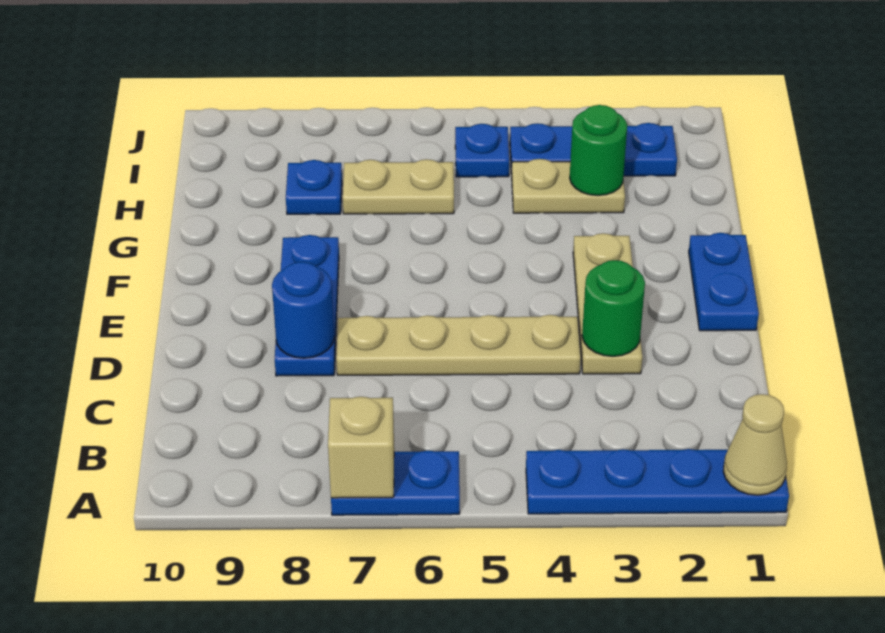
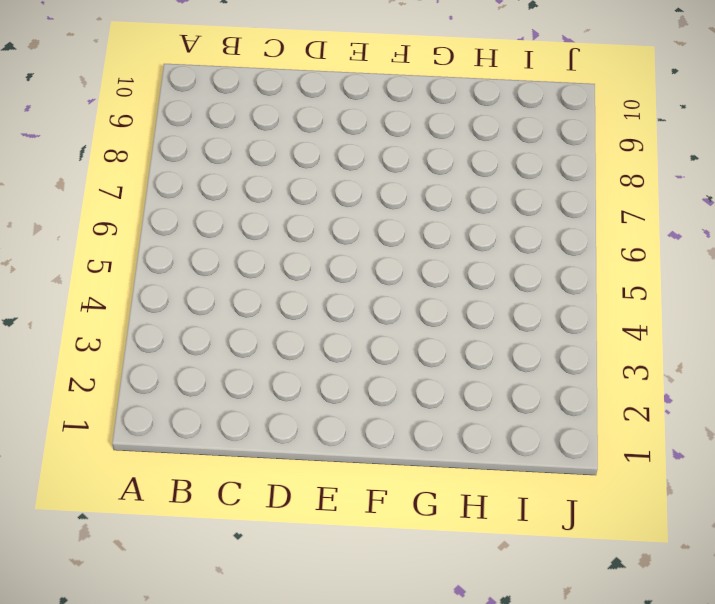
none -> blue plate A1:A4 level 1
none -> blue plate A6:A7 level 1
none -> tan plate D3:F3 level 1

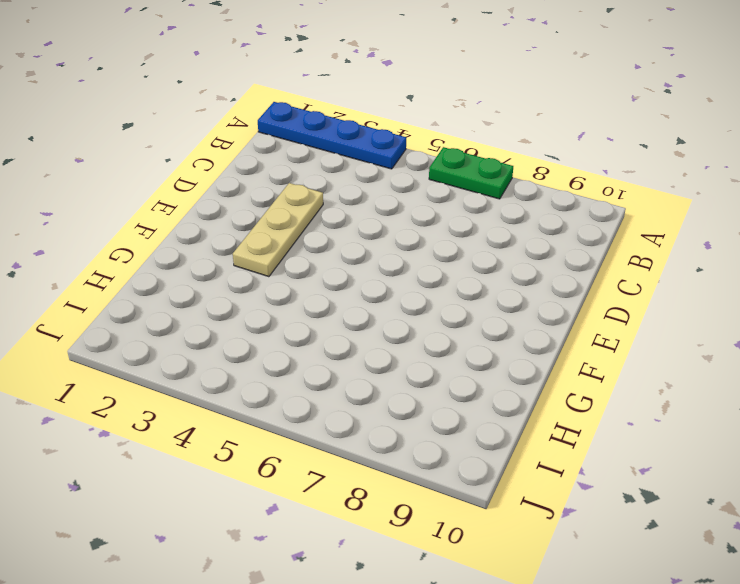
green plate A6:A7 level 1 -> blue plate A6:A7 level 1
none -> tan plate D4:D7 level 1
none -> blue plate D8:F8 level 1
none -> blue plate E1:F1 level 1

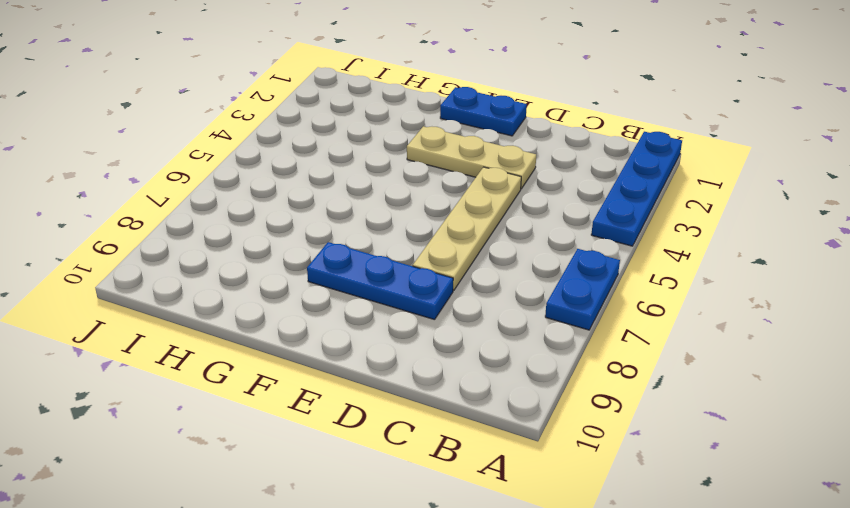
none -> tan plate H3:H4 level 1
none -> tan plate H6:H7 level 1
none -> blue plate H8 level 1

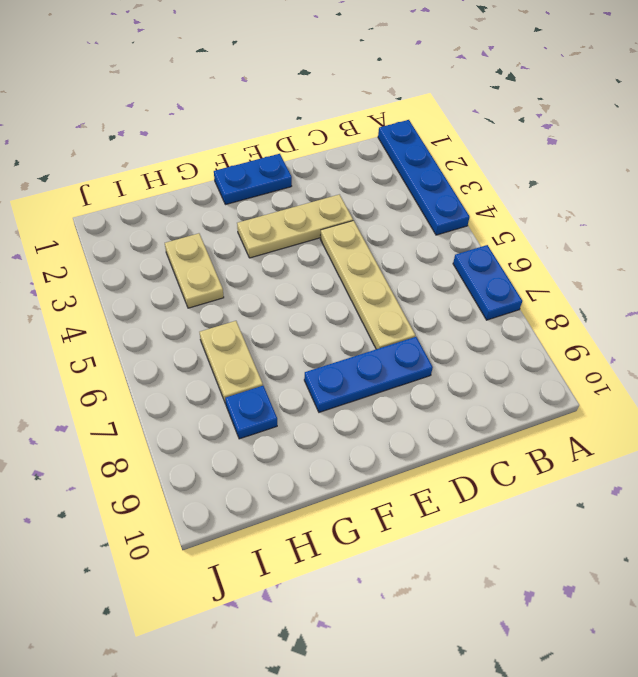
none -> blue plate I2:I4 level 1
none -> blue plate I5 level 1
none -> tan cone A1 level 2

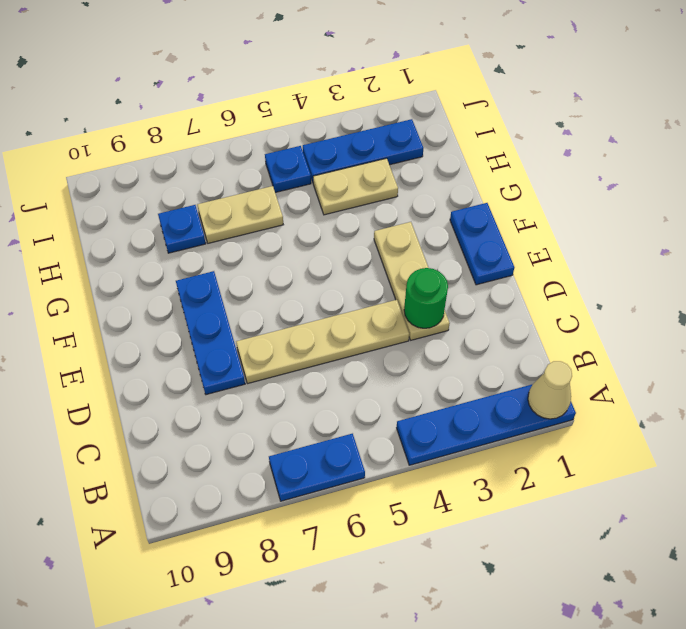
none -> tan brick A7 level 2
none -> blue round brick D8 level 2
none -> green round brick H3 level 2

